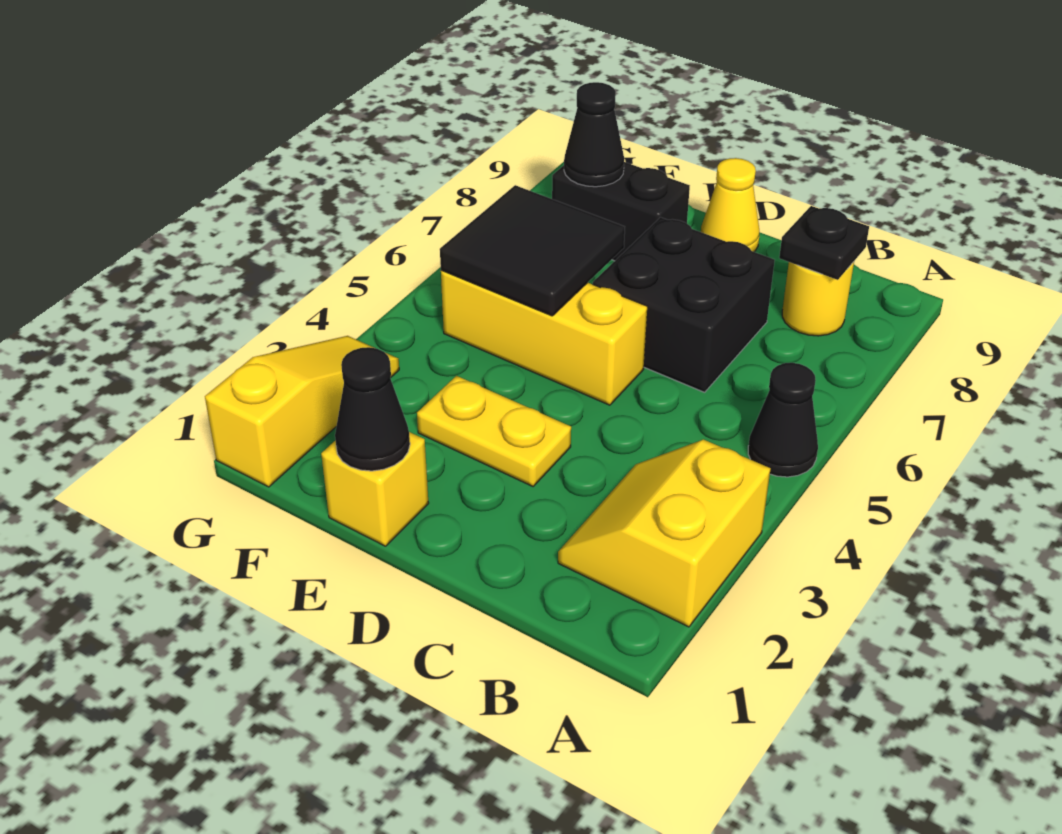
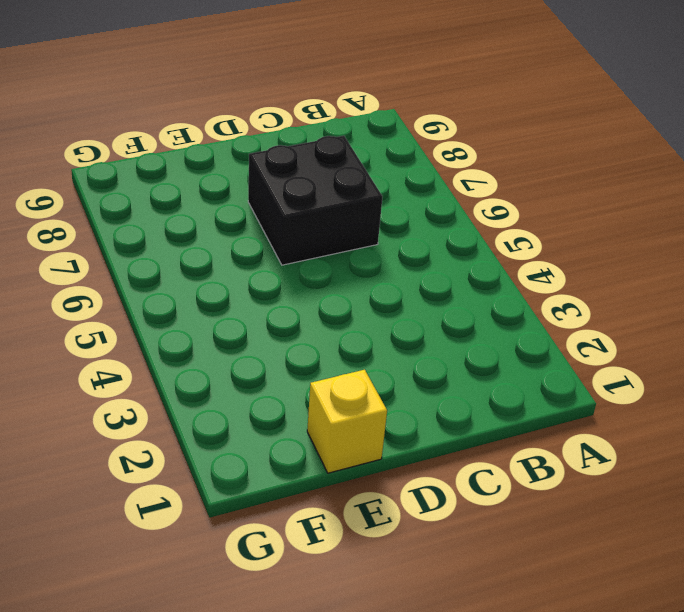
none -> yellow slope A2:B3 level 1 top A
none -> black cone A5 level 1
none -> yellow round brick B8 level 1

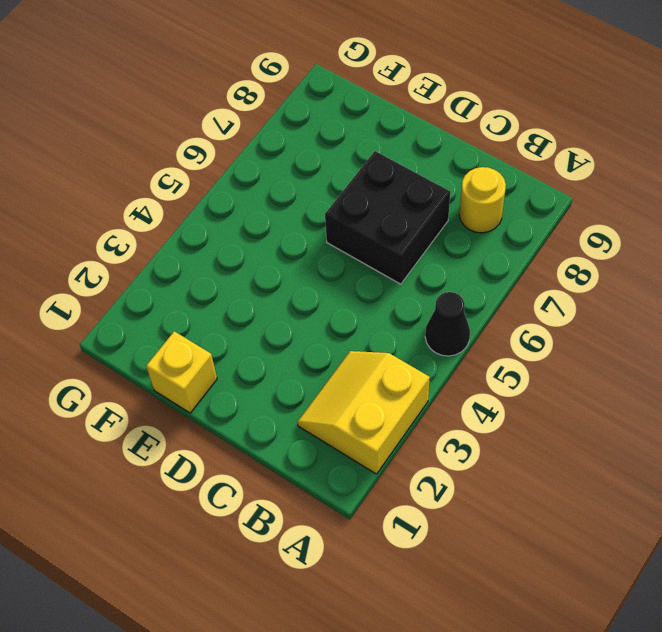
none -> yellow plate D3:E3 level 1
none -> yellow brick D5:F5 level 1
none -> yellow cone D9 level 1

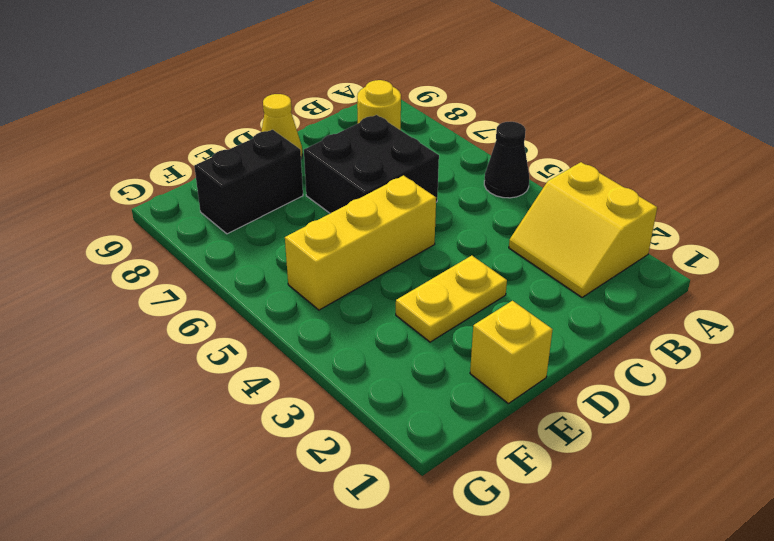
none -> yellow slope G1:G3 level 1 top 1
none -> black plate B8 level 2
none -> black cone E1 level 2

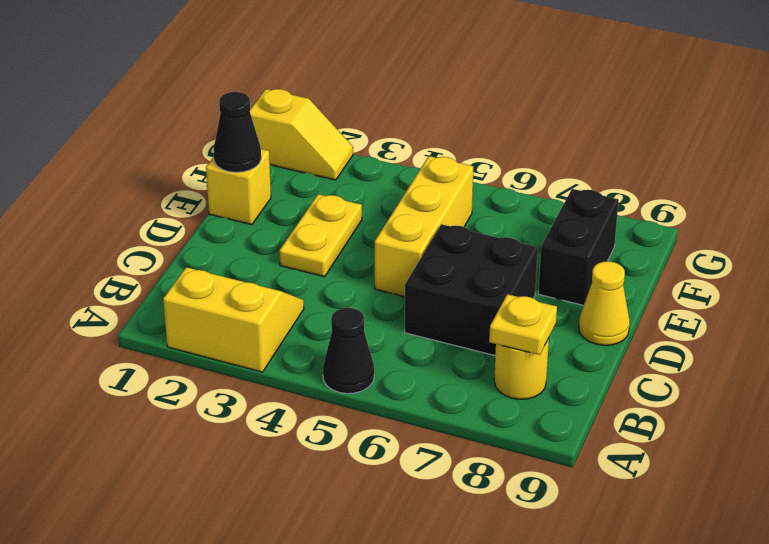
yellow plate B8 level 2 -> black plate B8 level 2
yellow slope G1:G2 level 1 top 1 -> yellow slope G1:G3 level 1 top 1
none -> black tile E5:F6 level 2
none -> black cone F8 level 2

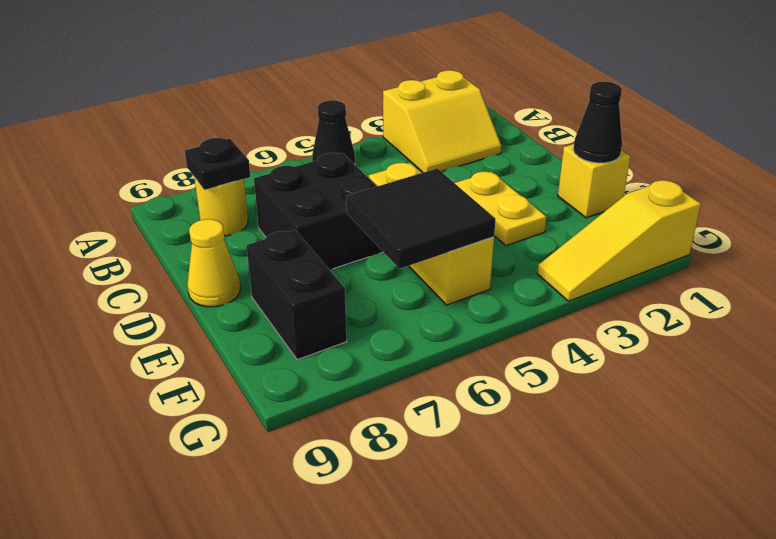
none -> black cone F8 level 2

